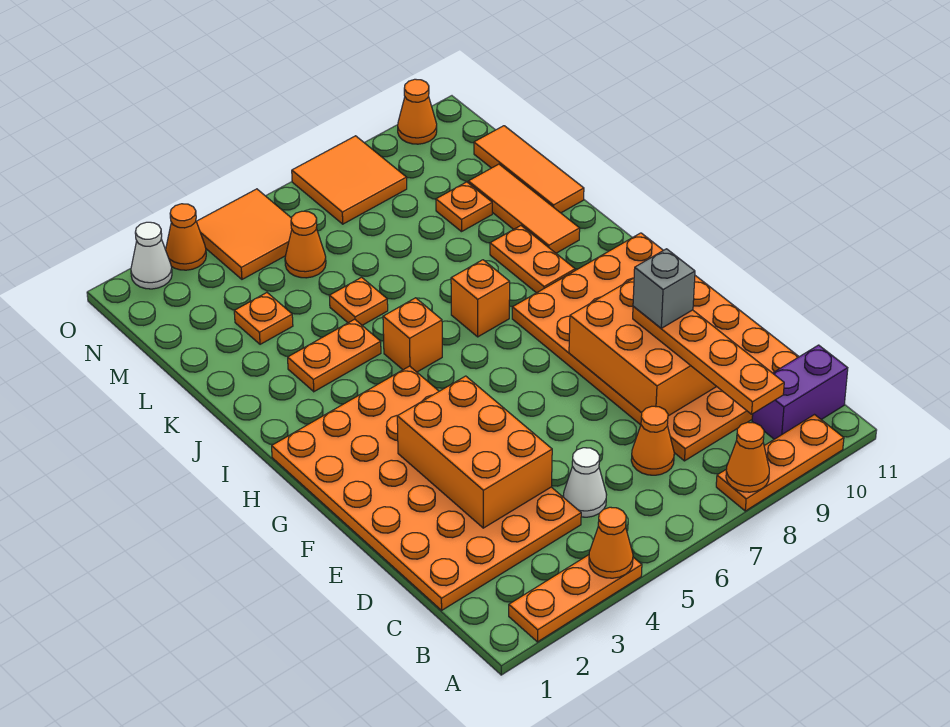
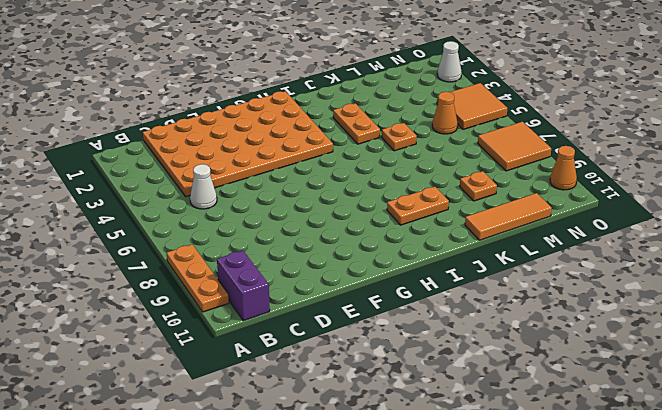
none -> orange plate A2:A4 level 1
none -> orange cone C7 level 1
none -> orange plate C8:H11 level 1

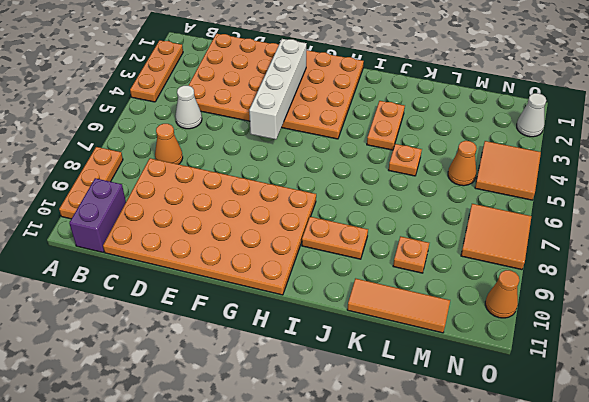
white brick F2:F5 level 2 -> orange brick D3:F4 level 2
none -> orange brick I5 level 1
none -> orange brick I7 level 1
none -> orange tile J10:L10 level 1

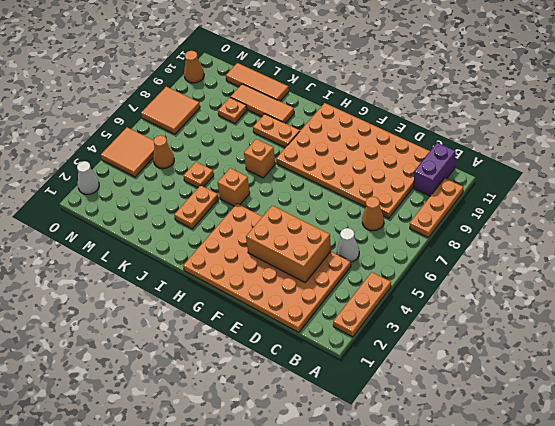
none -> orange plate L3 level 1
none -> orange cone O3 level 1
none -> orange cone A4 level 2

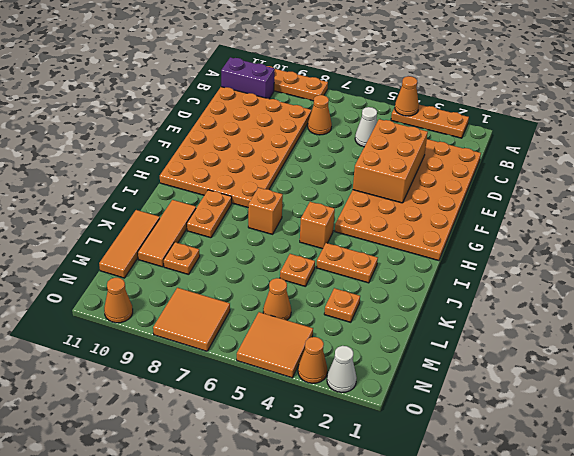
none -> orange cone A8 level 2
none -> orange brick D8:F9 level 2
none -> orange plate B9:E9 level 3

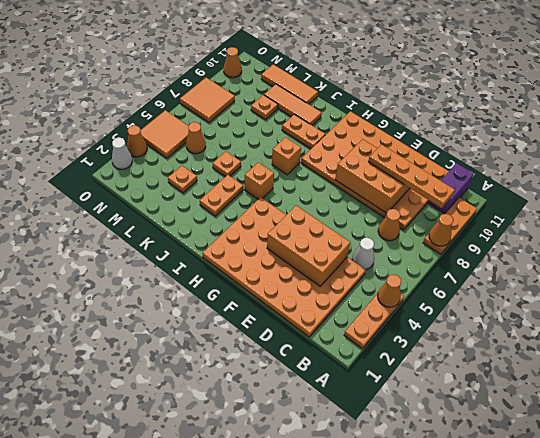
none -> grey brick E9 level 4

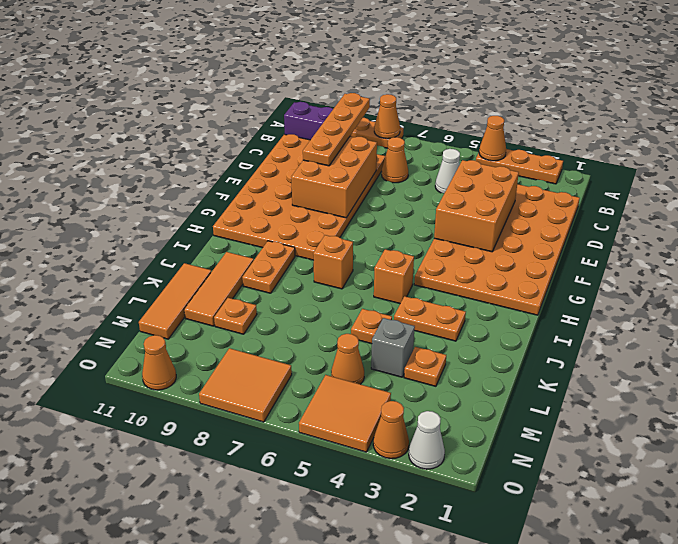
grey brick L4 level 1 -> grey brick E9 level 4

